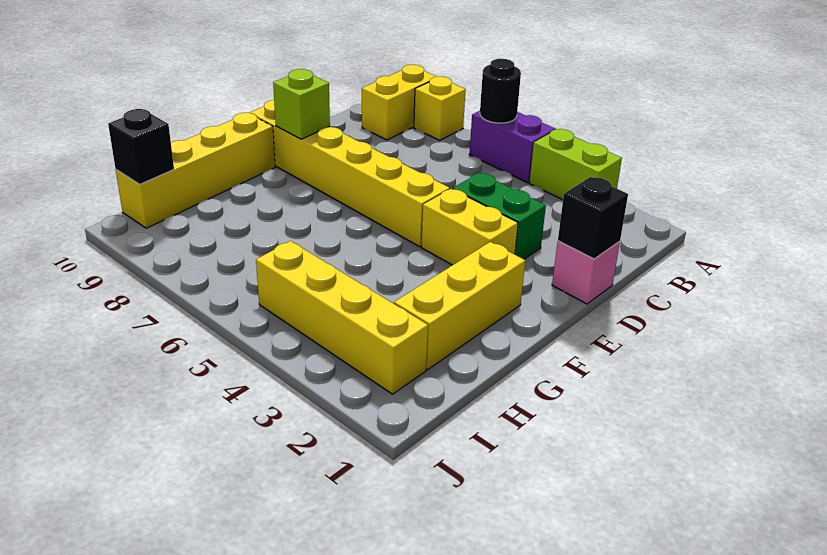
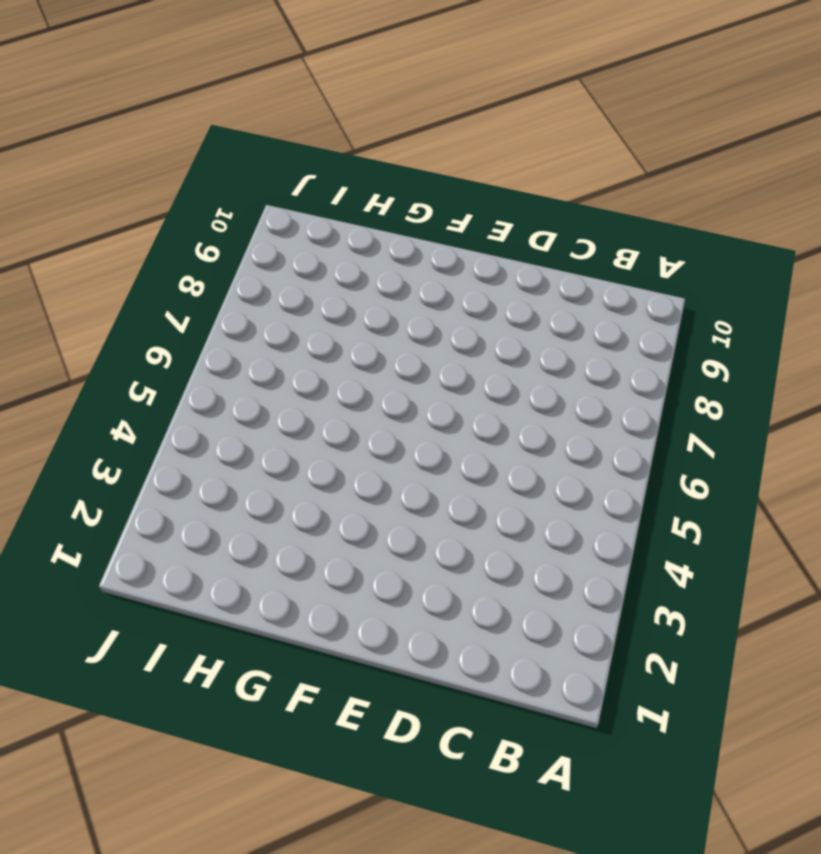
none -> lime brick A3:A4 level 1
none -> purple brick A5:A6 level 1
none -> yellow brick A8 level 1

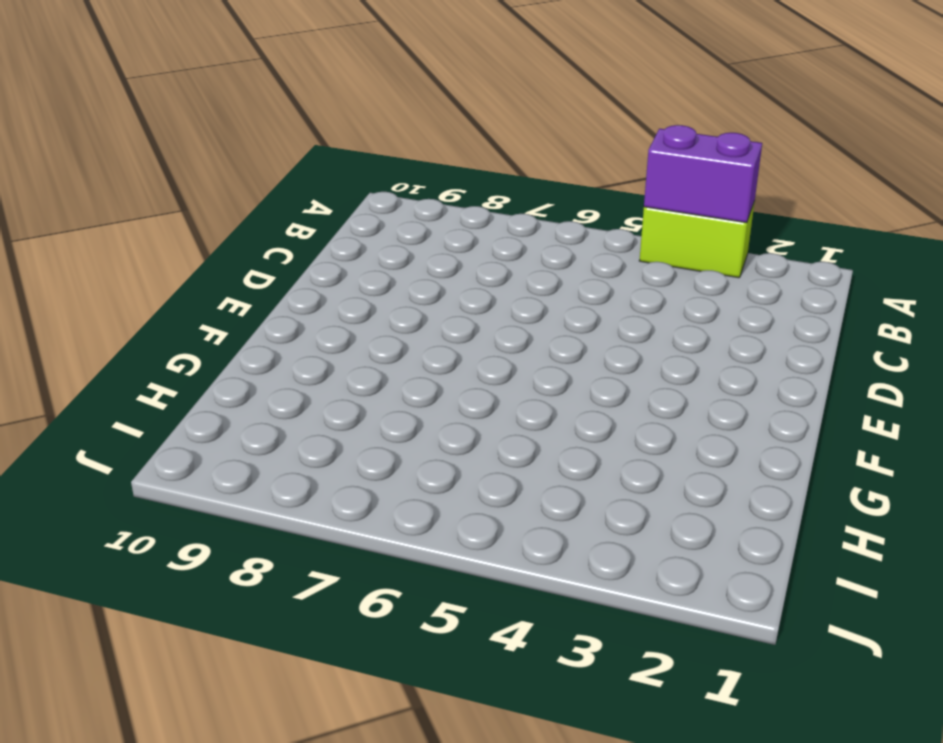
purple brick A3:A4 level 2 -> purple brick A5:A6 level 1
none -> yellow brick A8 level 1
none -> yellow brick A9:B9 level 1
none -> pink brick D1 level 1

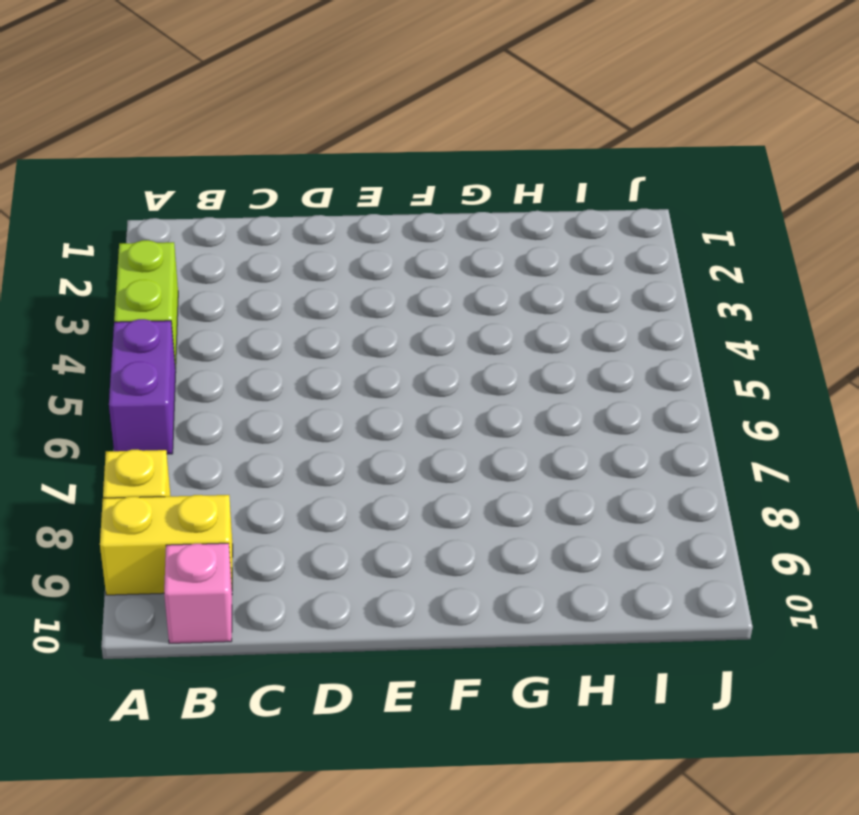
pink brick B10 level 1 -> pink brick D1 level 1
none -> green brick D3:D4 level 1
none -> yellow brick E3:E4 level 1
none -> yellow brick E5:E10 level 1

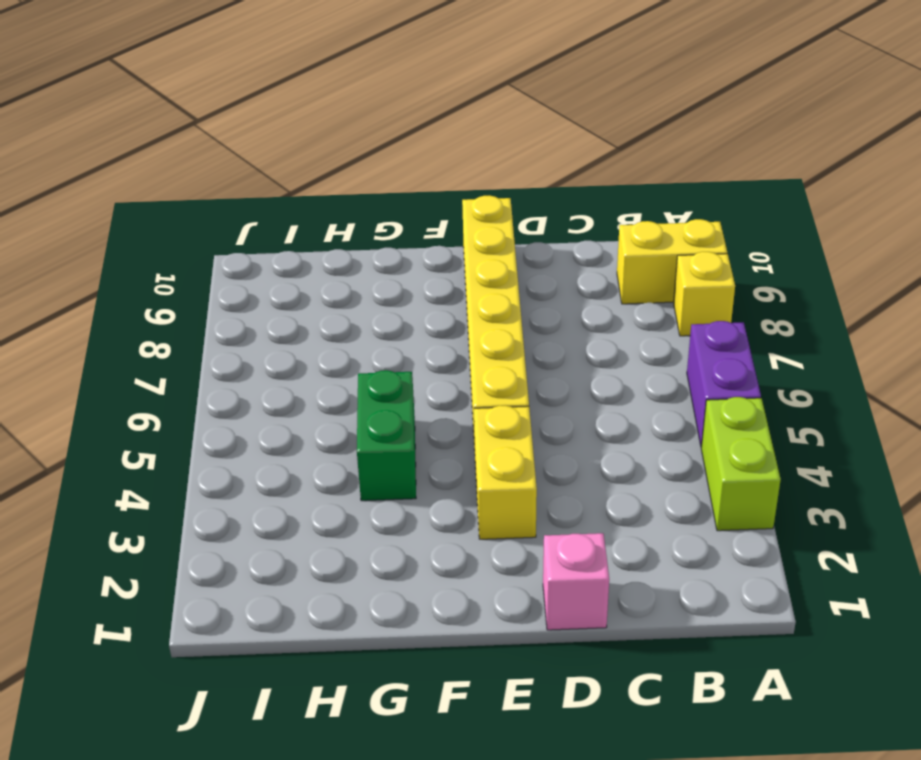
green brick G4:G5 level 1 -> green brick D3:D4 level 1
none -> yellow brick F2:H2 level 1
none -> yellow brick F10:I10 level 1
none -> yellow brick I2:I5 level 1

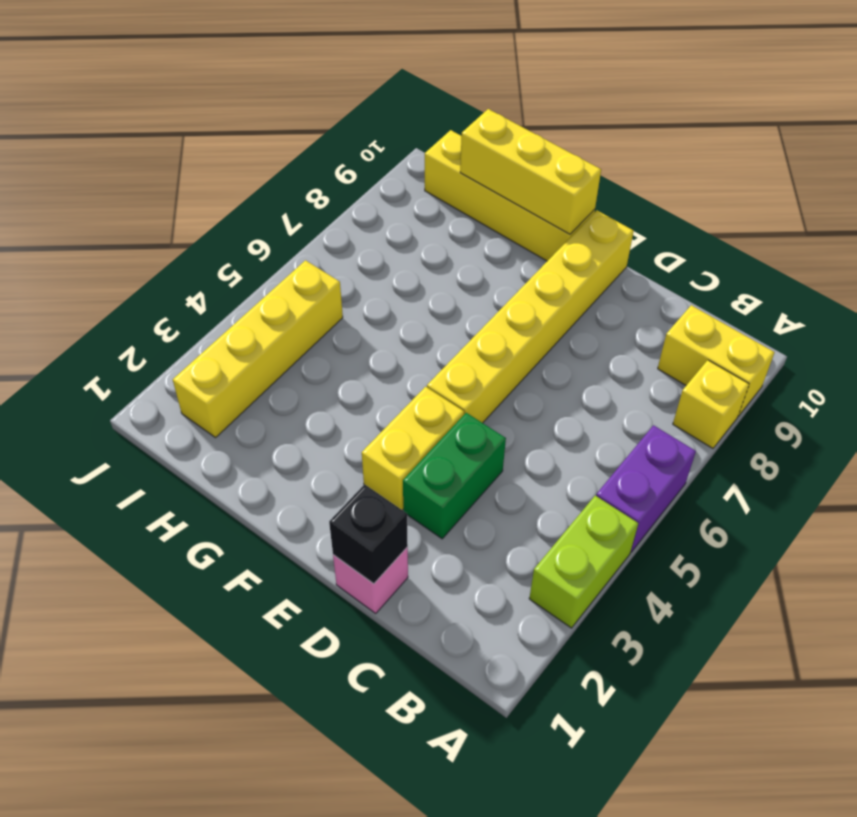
yellow brick F10:H10 level 2 -> yellow brick F2:H2 level 1
none -> black round brick A6 level 2
none -> lime brick E9 level 2
none -> black brick I10 level 2

